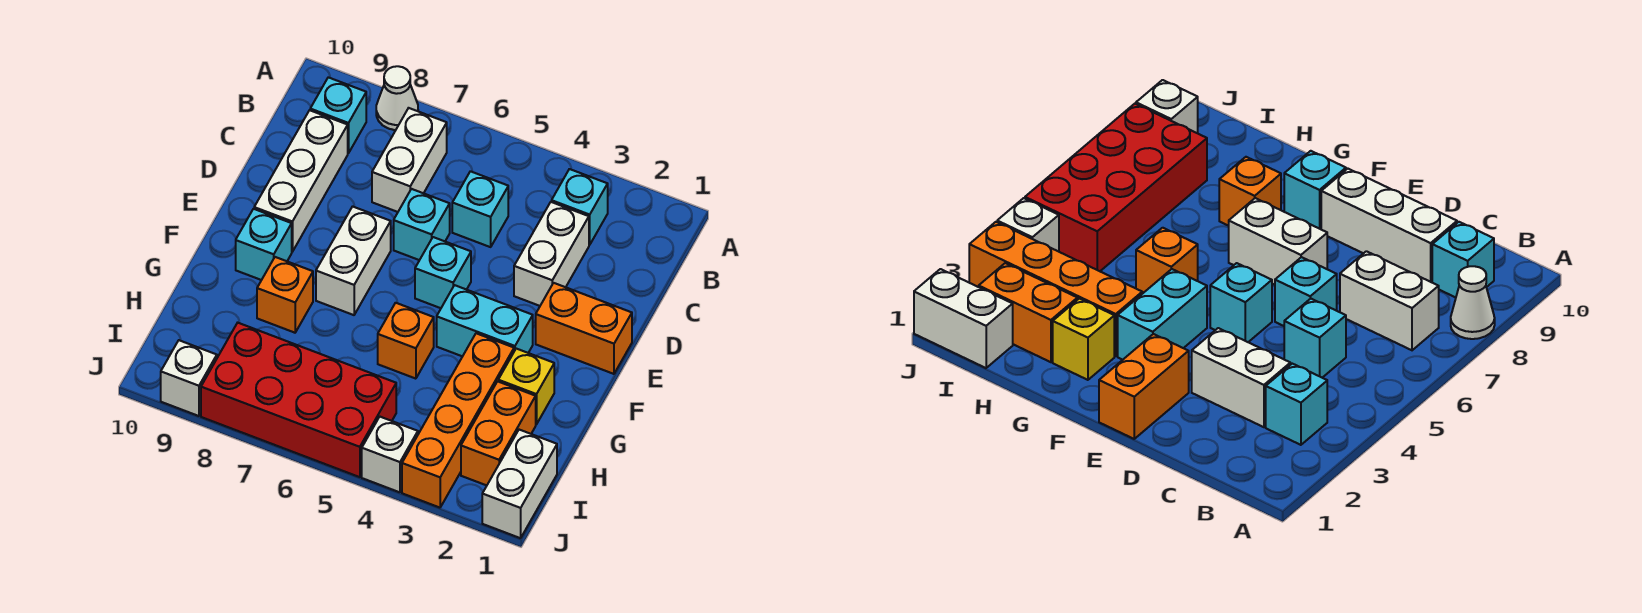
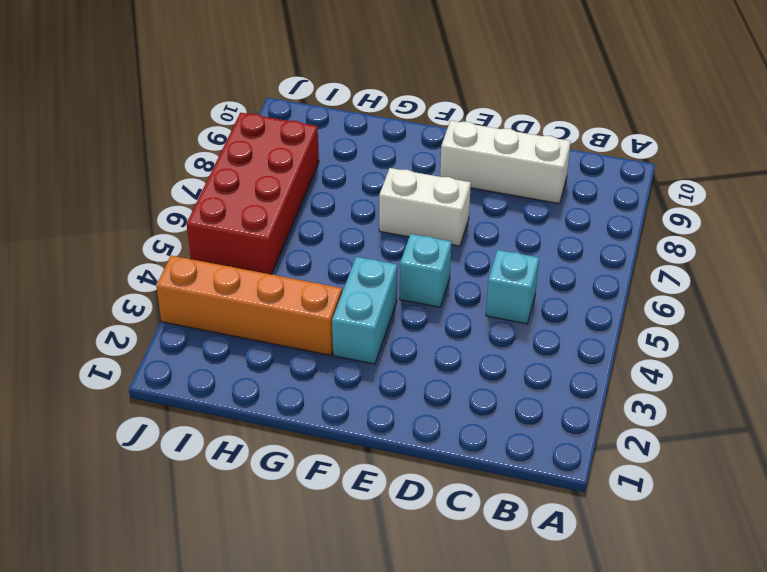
none -> white cone A8 level 1
none -> cyan brick B3 level 1
none -> white brick B7:C7 level 1

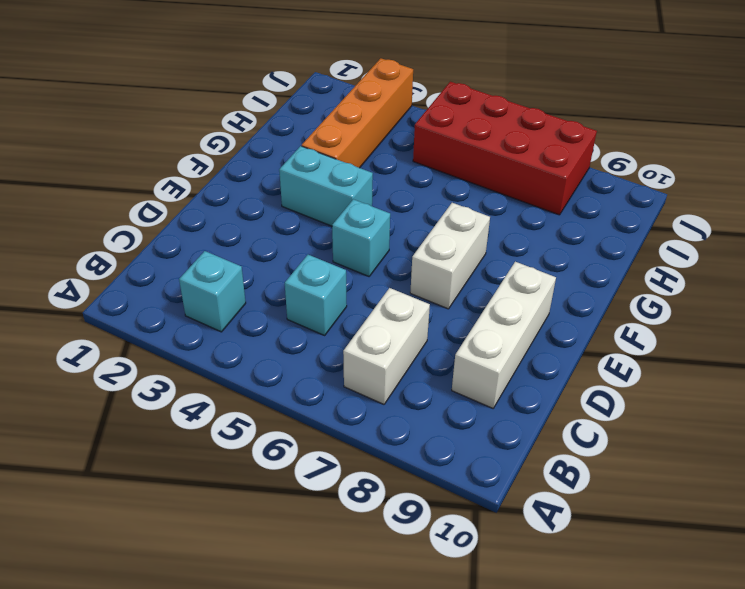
none -> white cone A8 level 1
none -> cyan brick B9 level 1
none -> white brick C3:D3 level 1

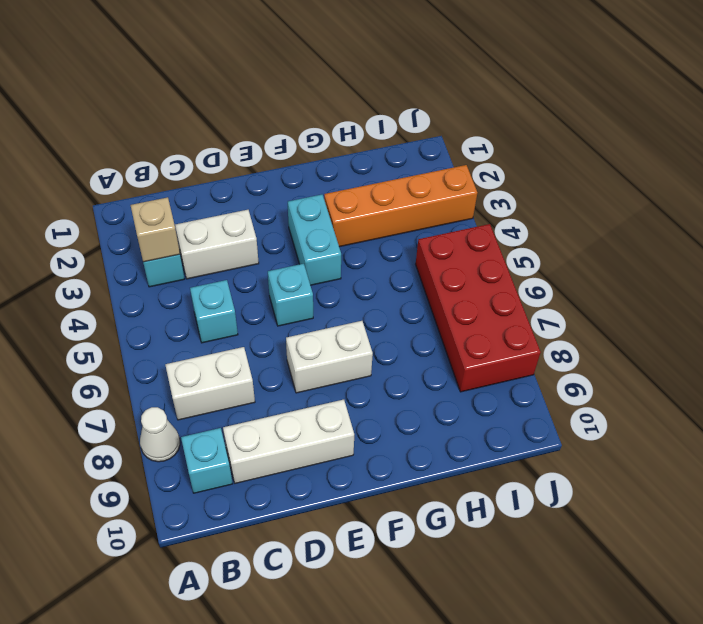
tan brick B3 level 2 -> none
none -> cyan brick D6 level 1
none -> orange brick E1:E2 level 1
none -> cyan brick F9 level 1

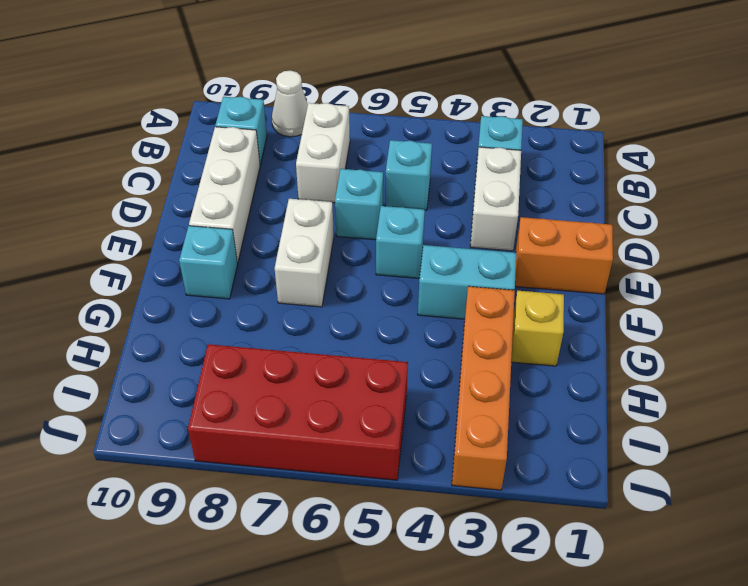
none -> orange brick G5 level 1
none -> orange brick G8 level 1
none -> orange brick H2:I2 level 1

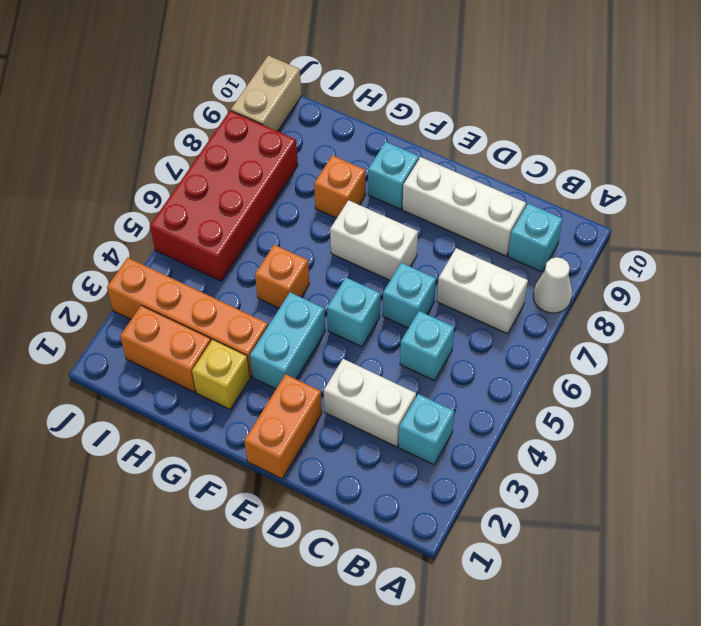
tan brick J9:J10 level 1 -> white brick J9 level 1
none -> white brick I1:J1 level 1
none -> white brick J4 level 1

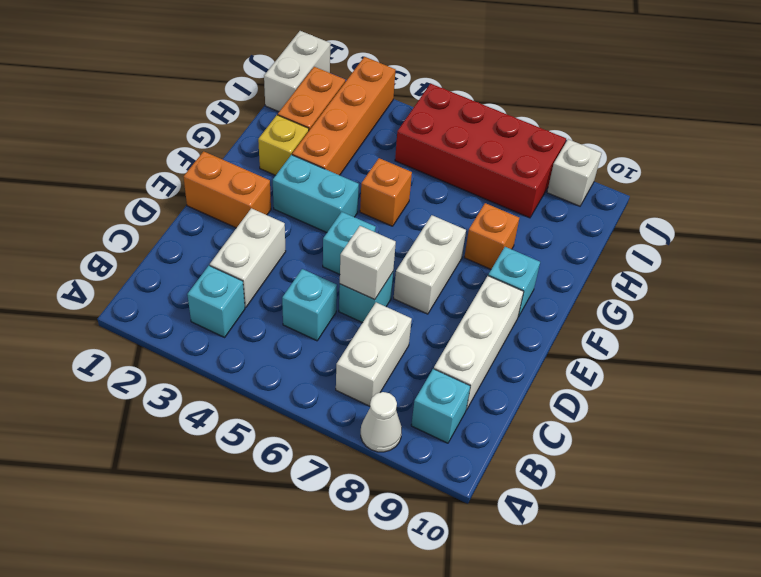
white brick D6 level 2 -> white brick J4 level 1

